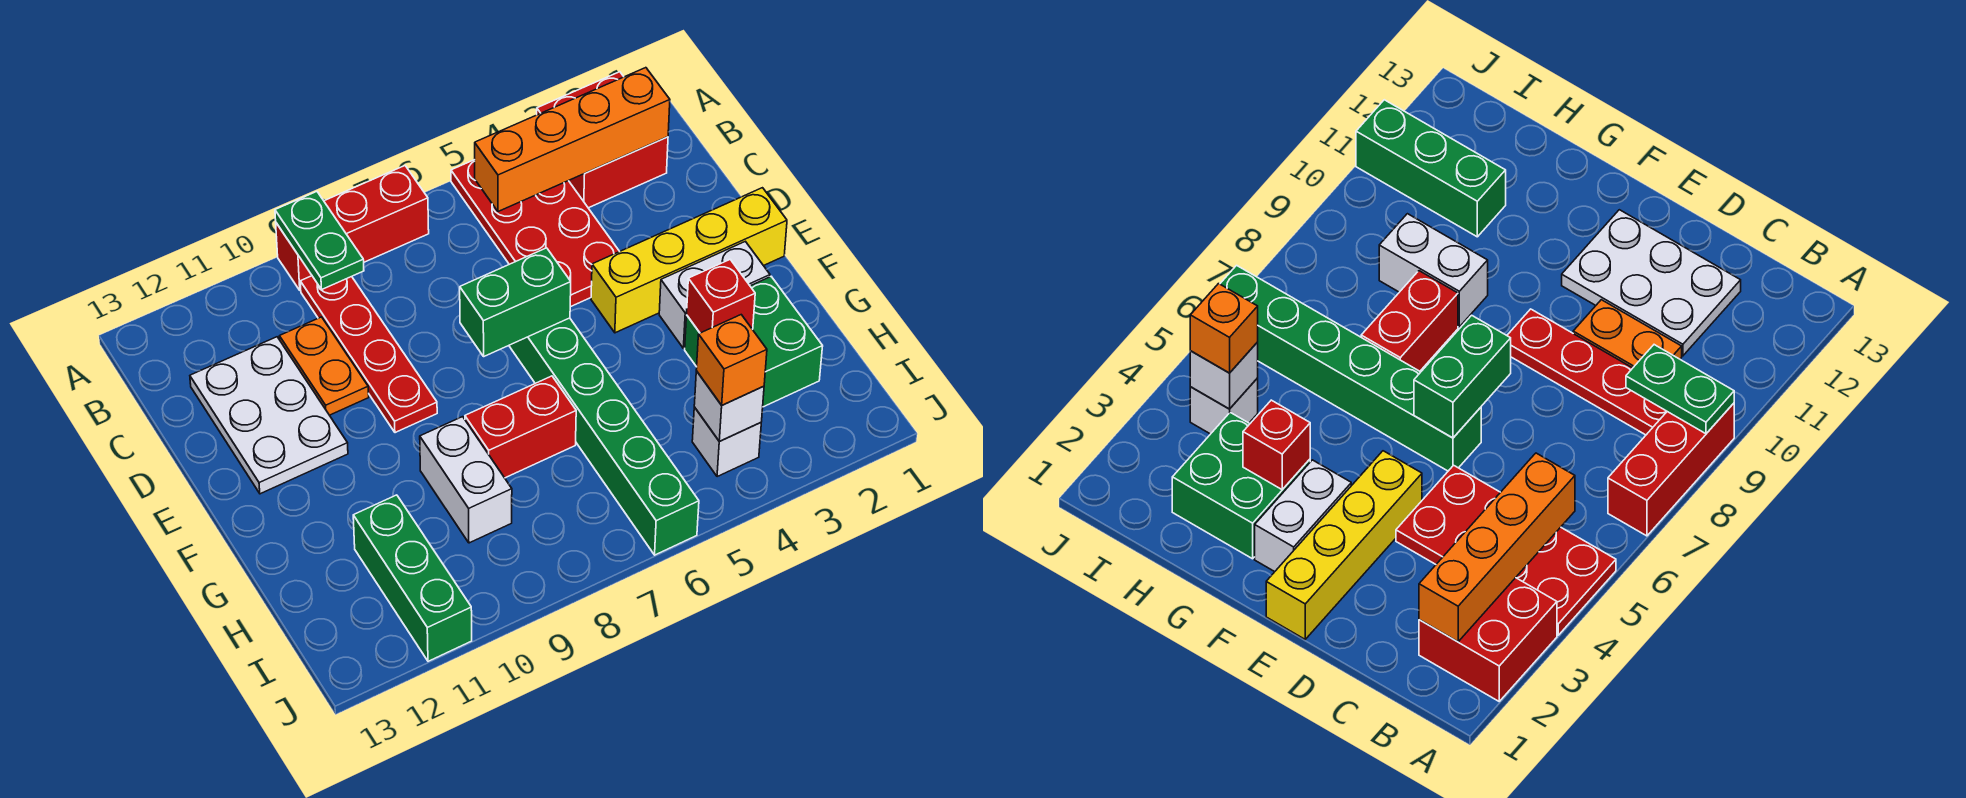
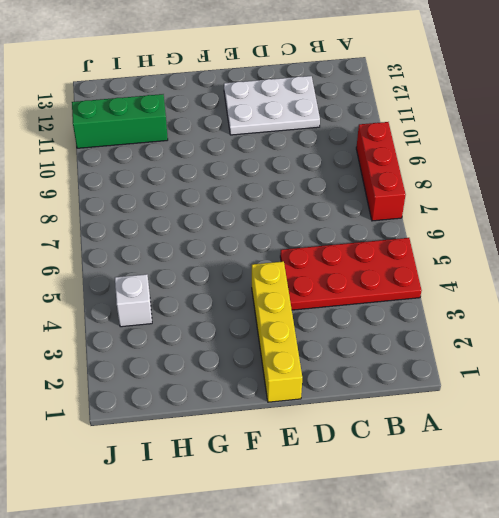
none -> red brick A2:B3 level 1
none -> red plate B9:E9 level 1
none -> orange plate C10:D10 level 1

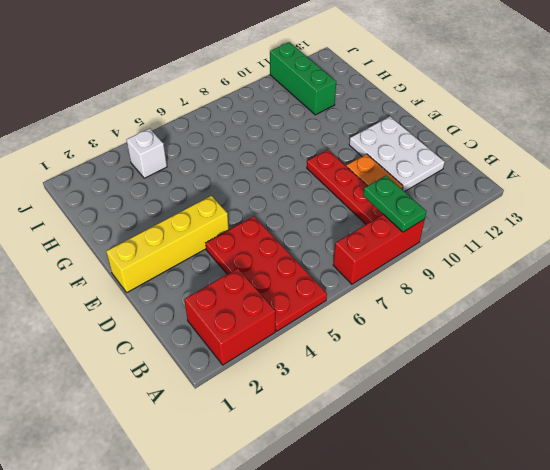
none -> green brick E6:J6 level 1
none -> white brick F2:F3 level 1
none -> green brick G2:H3 level 1

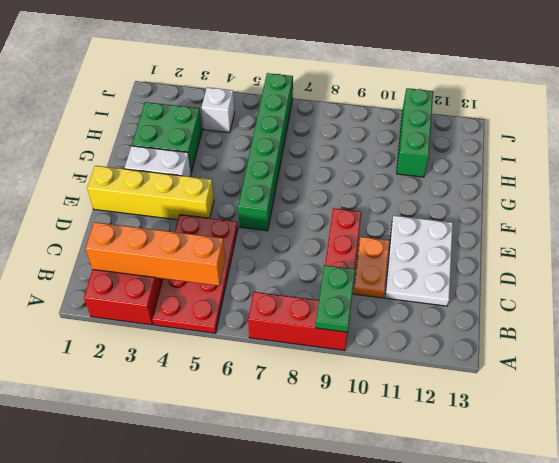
none -> red brick G7:G8 level 1
none -> white brick G9:H9 level 1
none -> green brick E6:E7 level 2

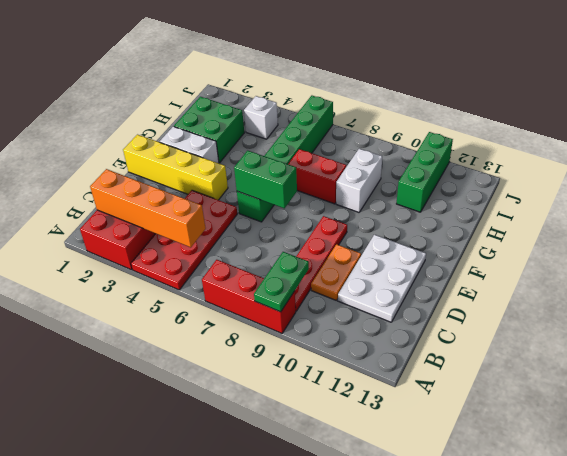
none -> red brick G3 level 2
none -> white brick I4 level 2
none -> orange brick I4 level 3

